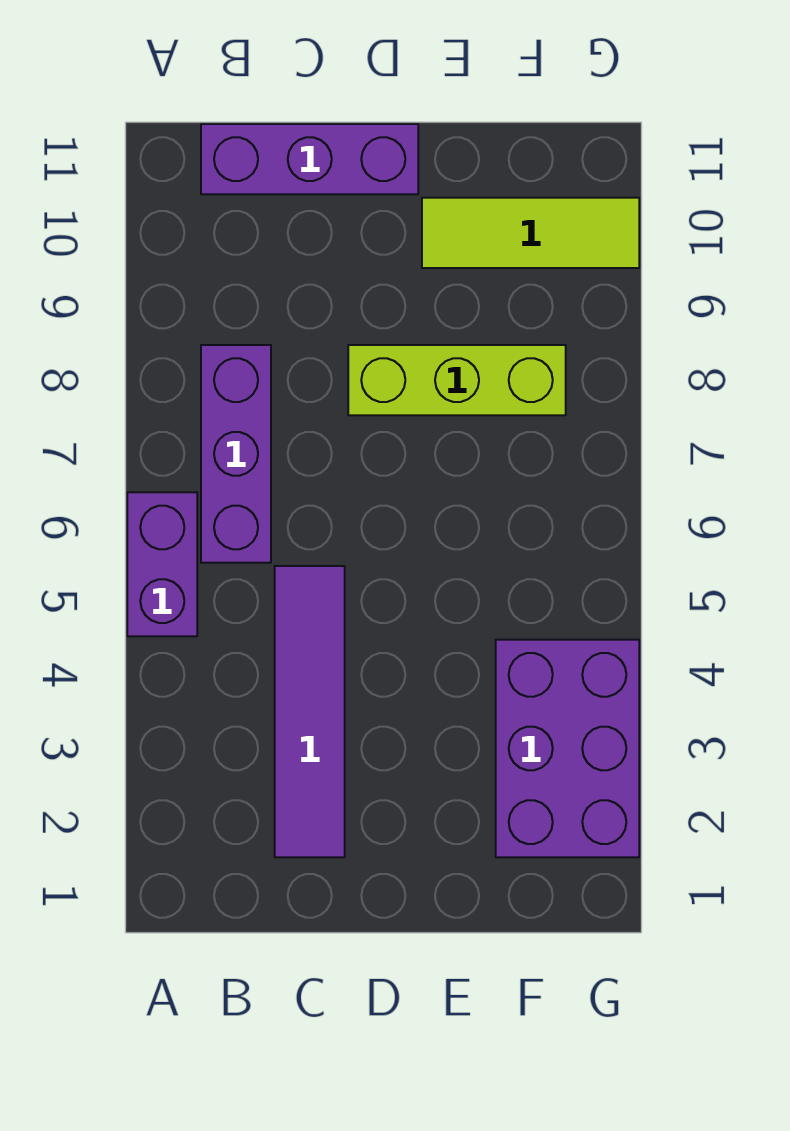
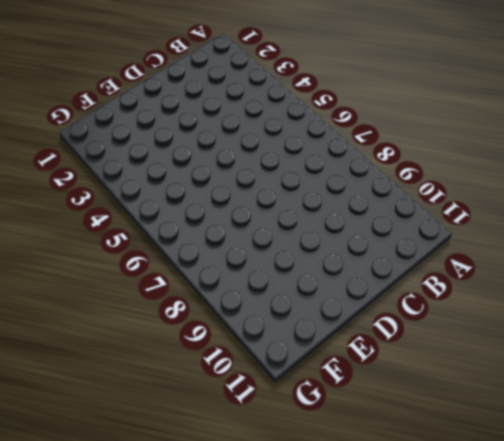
none -> purple brick A5:A6 level 1
none -> purple brick B6:B8 level 1

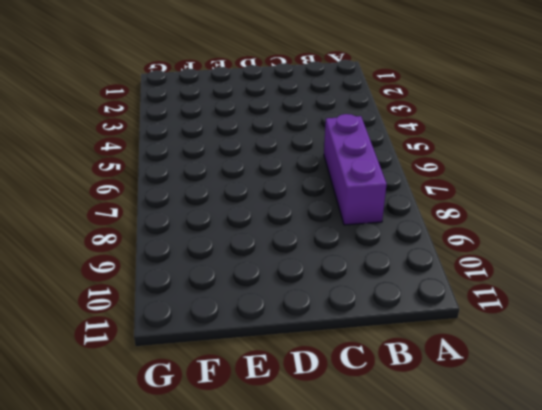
none -> purple brick A5:A6 level 1
none -> purple brick B11:D11 level 1

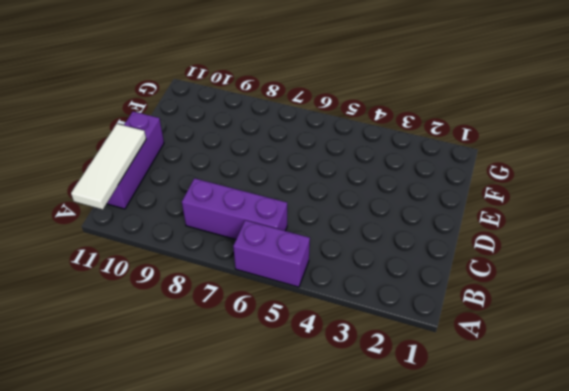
white tile A11:C11 level 2 -> none
none -> purple tile C2:C5 level 1
none -> lime brick D8:F8 level 1

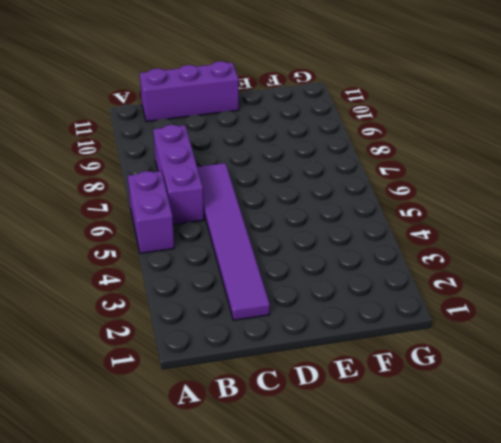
purple tile C2:C7 level 1 -> purple tile C2:C5 level 1
none -> lime brick D8:F8 level 1
none -> lime tile E10:G10 level 1

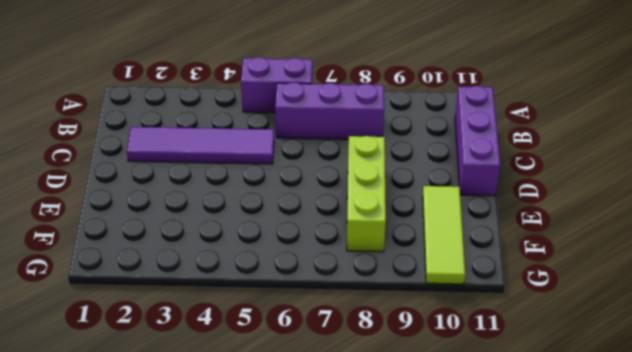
none -> purple brick F2:G4 level 1

